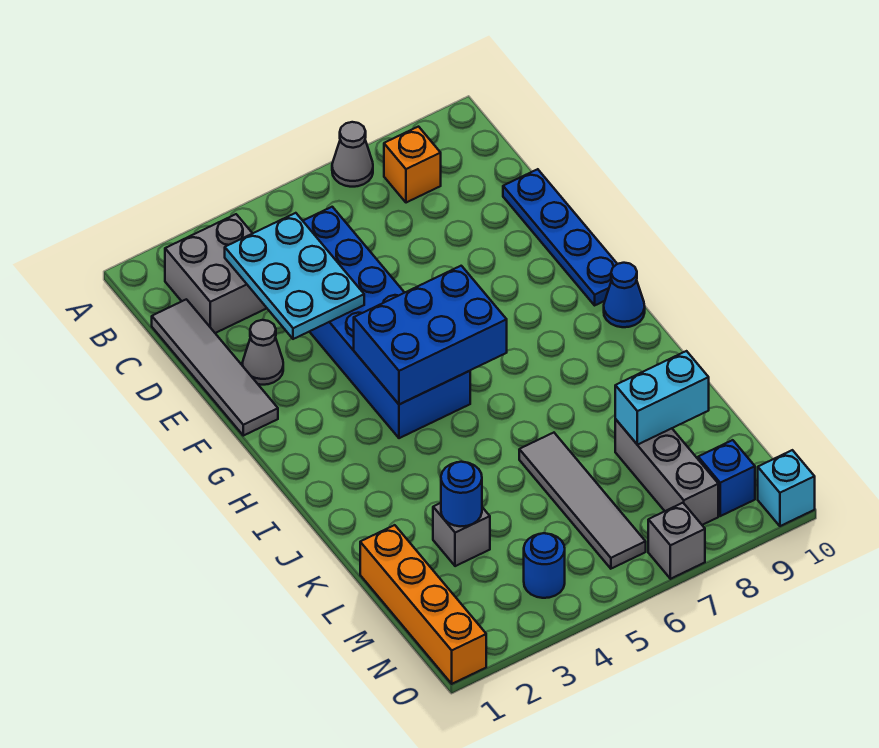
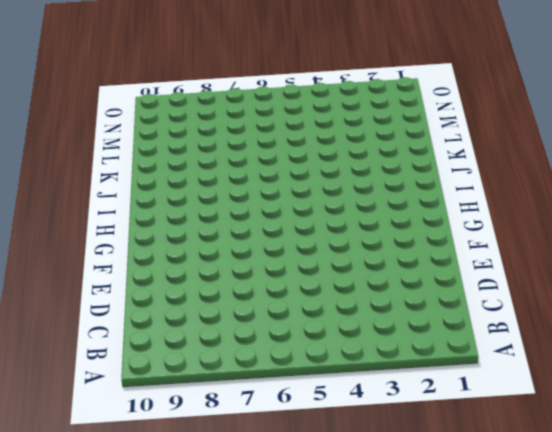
none -> grey cone A7 level 1
none -> grey brick B2:C3 level 1
none -> orange brick B8 level 1

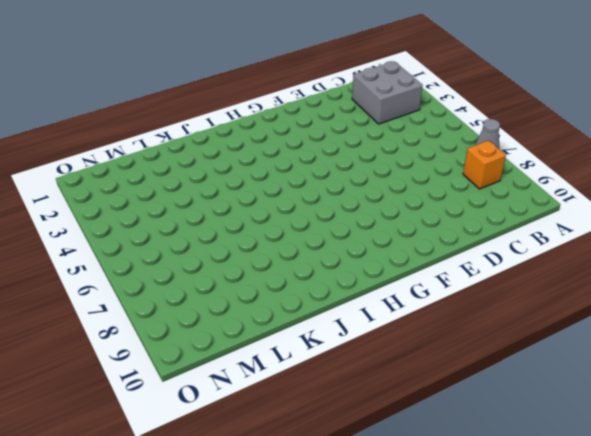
none -> grey tile C1:F1 level 1
none -> blue brick C4:H5 level 1
none -> blue plate D10:G10 level 1

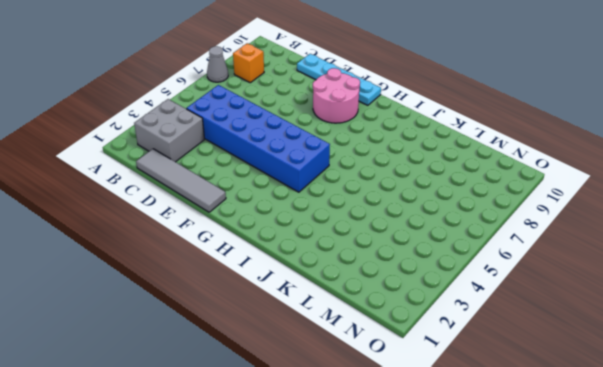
cyan plate D10:G10 level 1 -> blue plate D10:G10 level 1
pink round brick F8:G9 level 1 -> none
none -> grey cone E2 level 1
none -> blue cone H10 level 1
none -> grey tile K6:N6 level 1

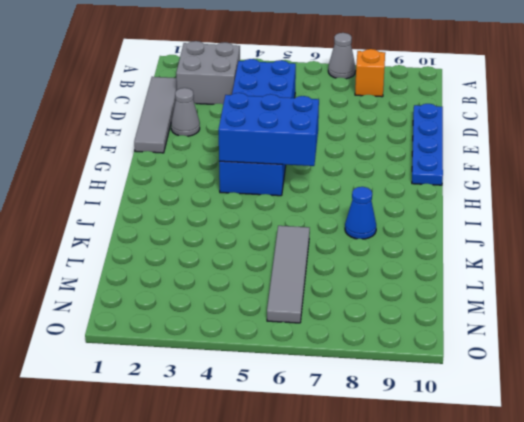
blue cone J8 level 1 -> blue cone H10 level 1
none -> orange brick L1:O1 level 1
none -> grey brick L3 level 1
none -> grey brick L8:N8 level 1

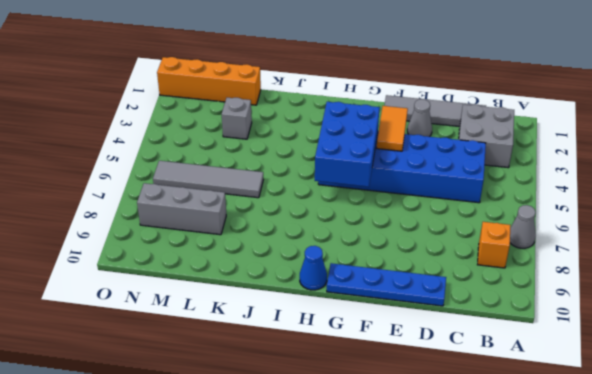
orange tile F3:F4 level 2 -> none
none -> blue round brick N4 level 1
none -> blue brick N9 level 1
none -> grey brick O7 level 1

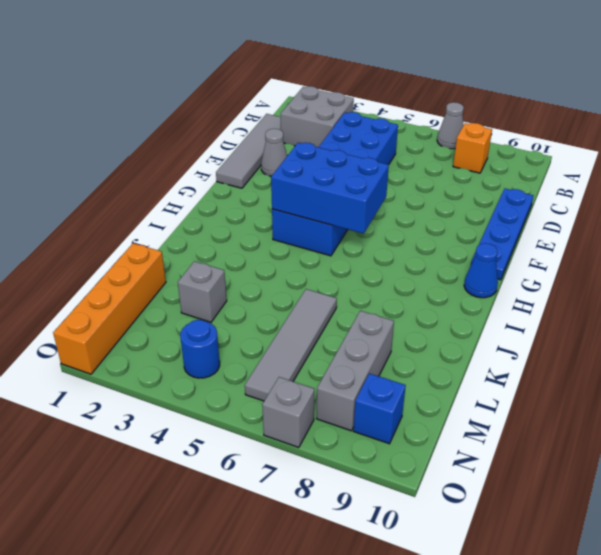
none -> cyan brick O10 level 1
none -> cyan plate C3:E4 level 2
none -> blue round brick L3 level 2

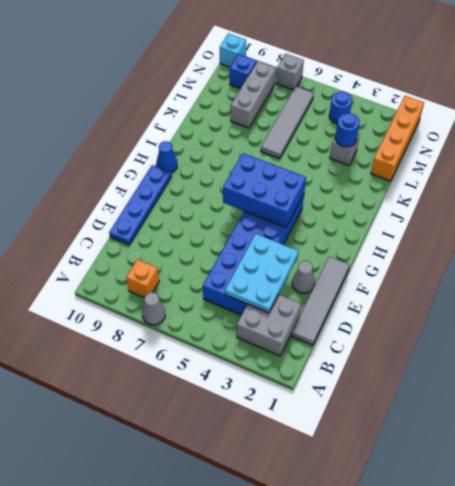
none -> cyan brick L8:L9 level 2

